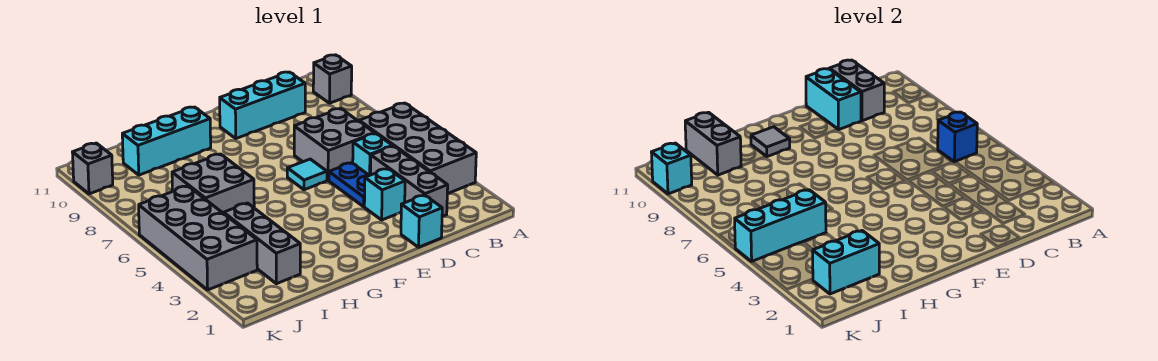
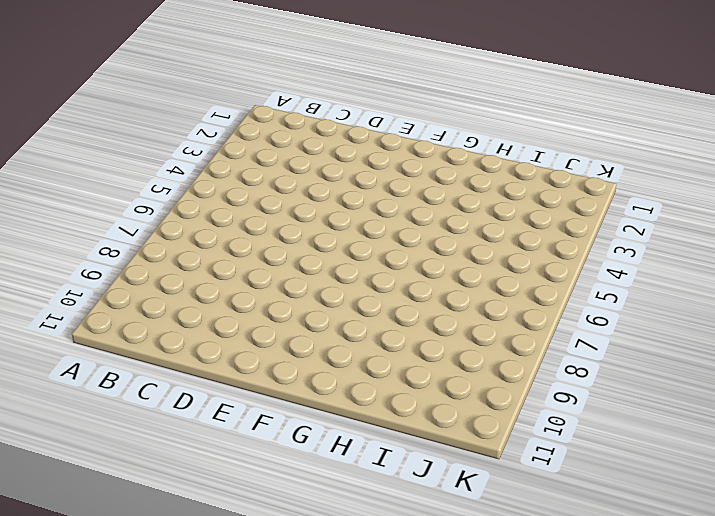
none -> grey brick A3:B6 level 1
none -> grey brick A10 level 1
none -> grey brick C2:C4 level 1

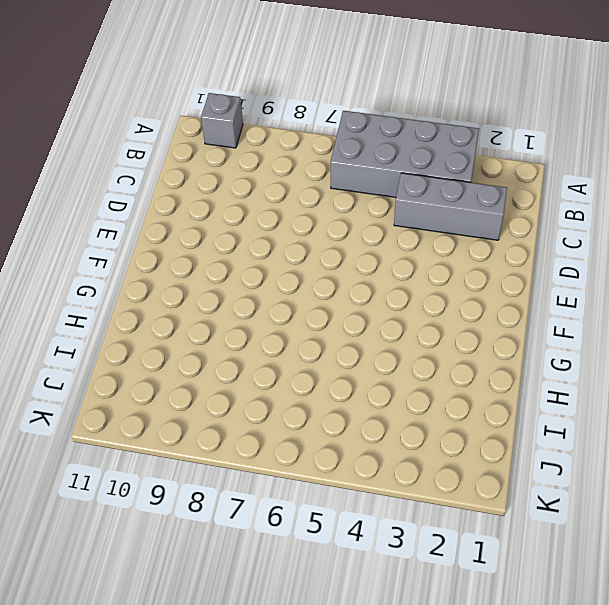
none -> cyan brick C5 level 1
none -> grey brick C6:D7 level 1
none -> cyan brick C10:E10 level 1

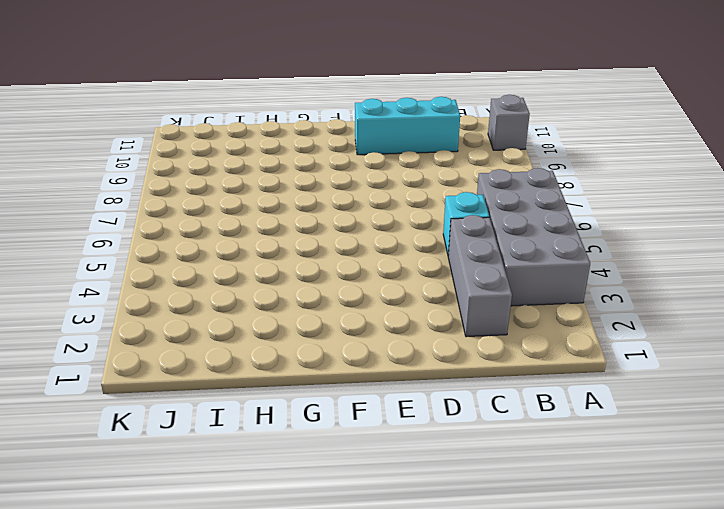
none -> grey brick C6:D7 level 1
none -> cyan brick D1 level 1
none -> cyan brick D3 level 1

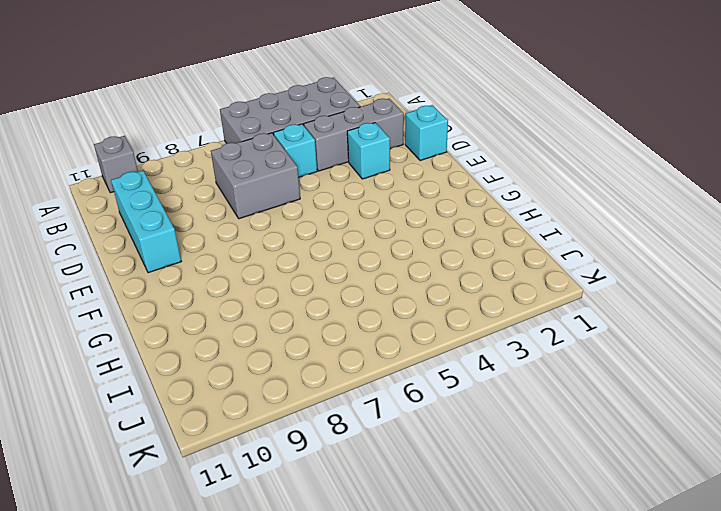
none -> blue plate D4:D5 level 1
none -> cyan tile E6 level 1
none -> cyan brick G10:I10 level 1

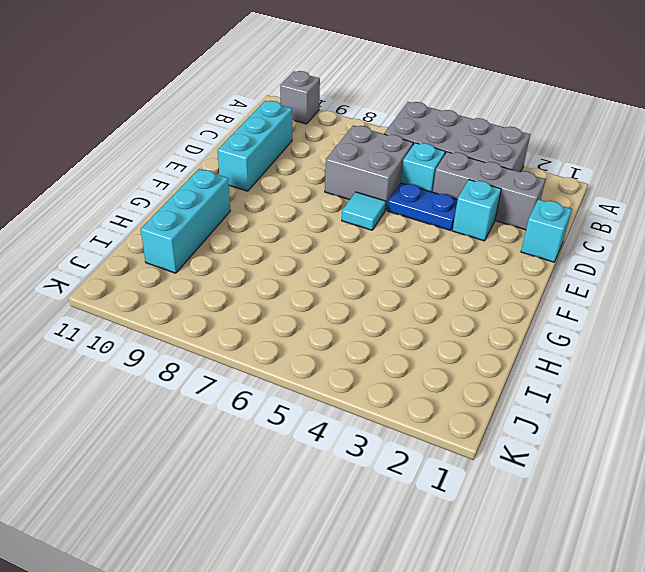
none -> grey brick H6:I7 level 1
none -> grey brick I2:I4 level 1
none -> grey brick J3:K6 level 1

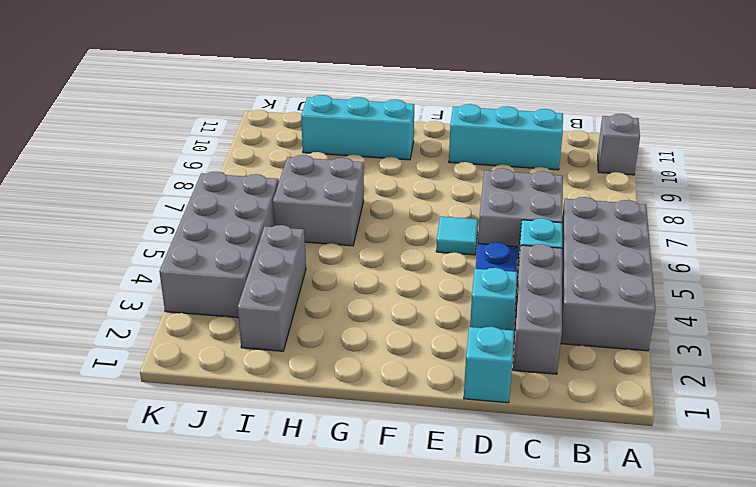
none -> grey brick K10 level 1
none -> blue brick B6 level 2
none -> grey brick C10:C11 level 2

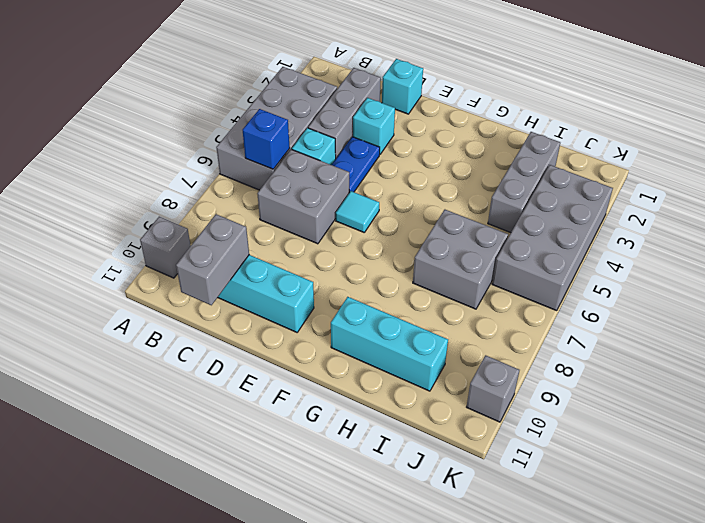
none -> cyan brick D10:D11 level 2
none -> grey tile G10 level 2
none -> cyan brick I2:J2 level 2

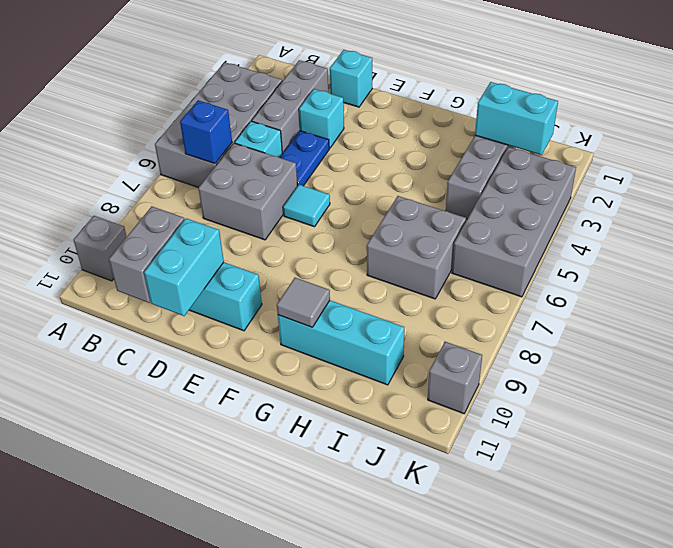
none -> cyan brick I5:K5 level 2
none -> grey brick I10:I11 level 2
none -> cyan brick K10 level 2

